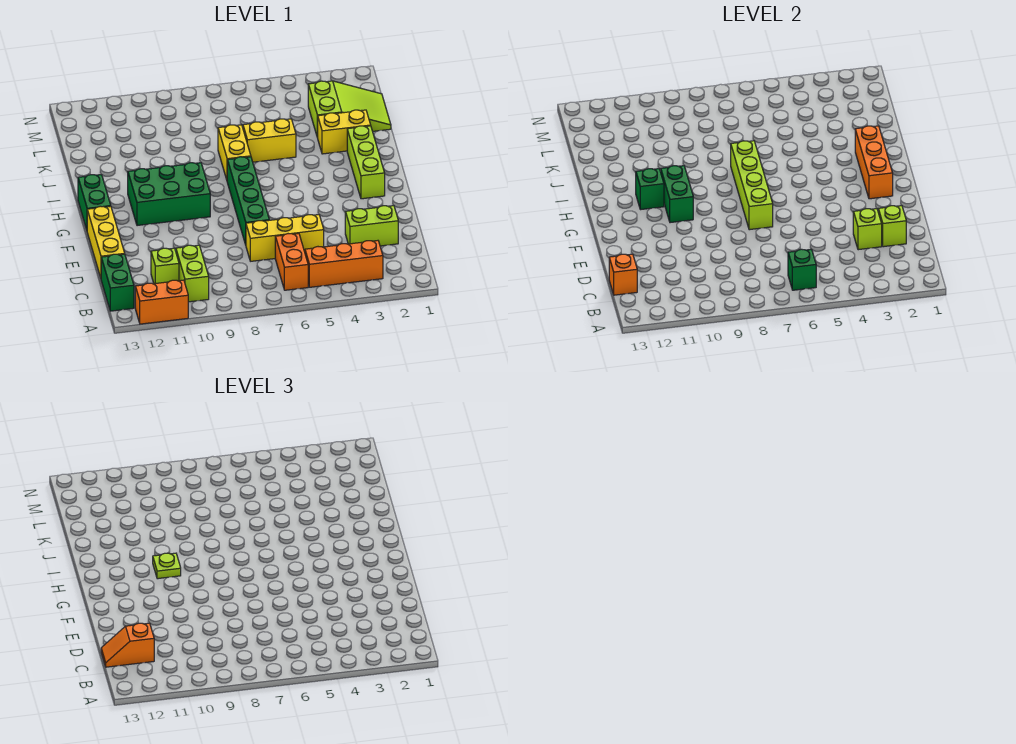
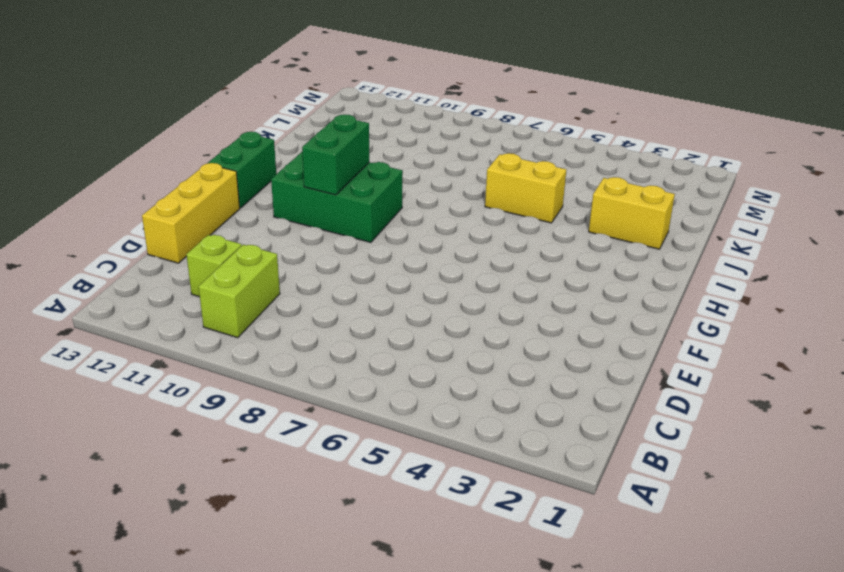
none -> orange brick A11:A12 level 1
none -> orange brick B3:B5 level 1
none -> orange brick B6:C6 level 1

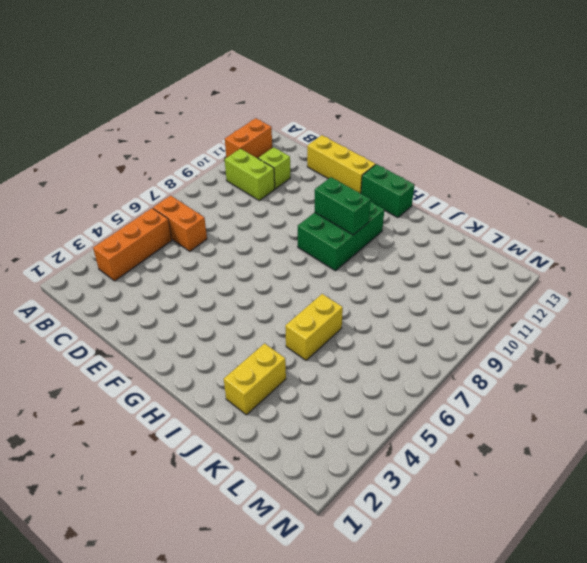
none -> green brick B13:C13 level 1
none -> lime brick D2:D3 level 1
none -> yellow brick D5:D7 level 1

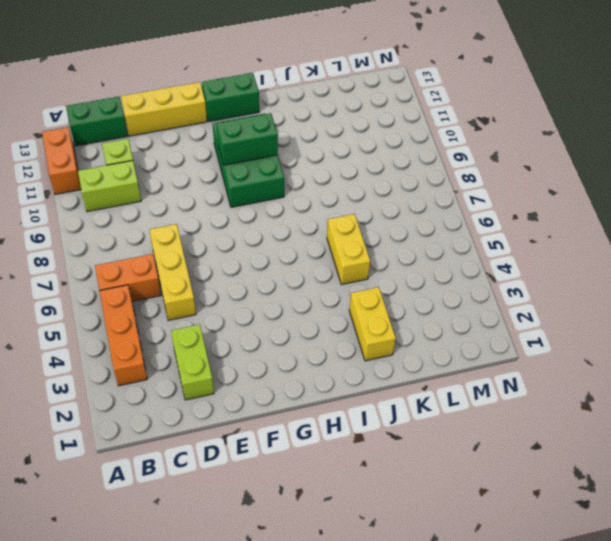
none -> green brick E7:H7 level 1
none -> lime brick G2:I2 level 1
none -> yellow brick I7:J7 level 1

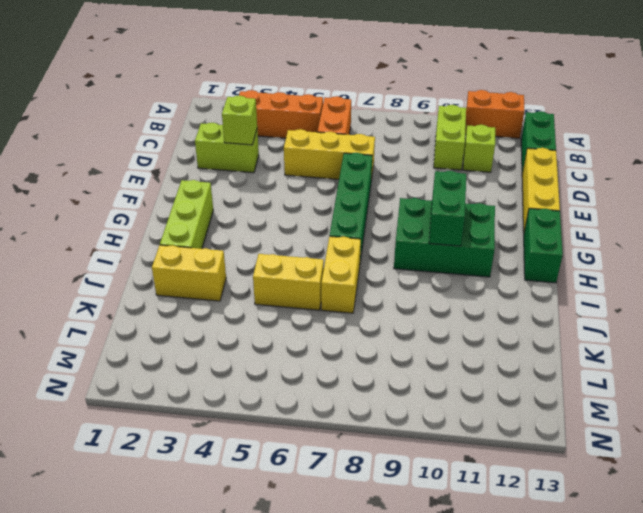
none -> lime slope K1:L3 level 1 top 3
none -> green brick B6 level 2
none -> orange brick C13 level 2

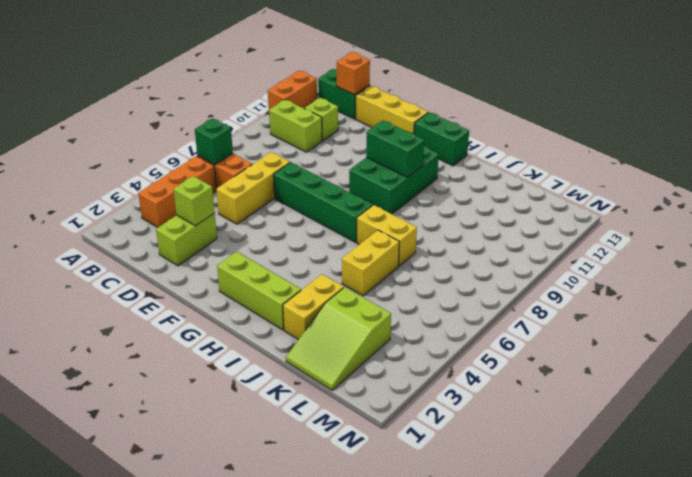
none -> lime brick D2 level 2
none -> lime brick F7:I7 level 2
none -> orange brick G2:I2 level 2

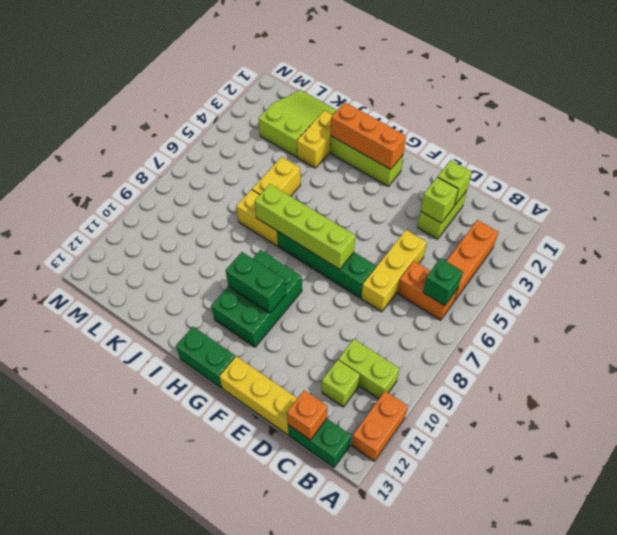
none -> green brick H11 level 2
none -> orange slope C12:C13 level 3 top 12
none -> lime plate H10 level 3

